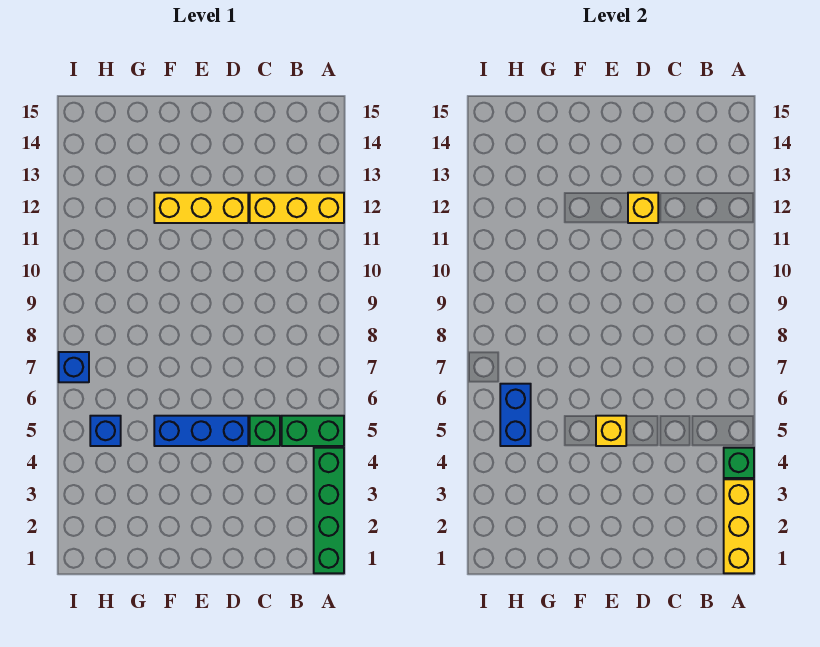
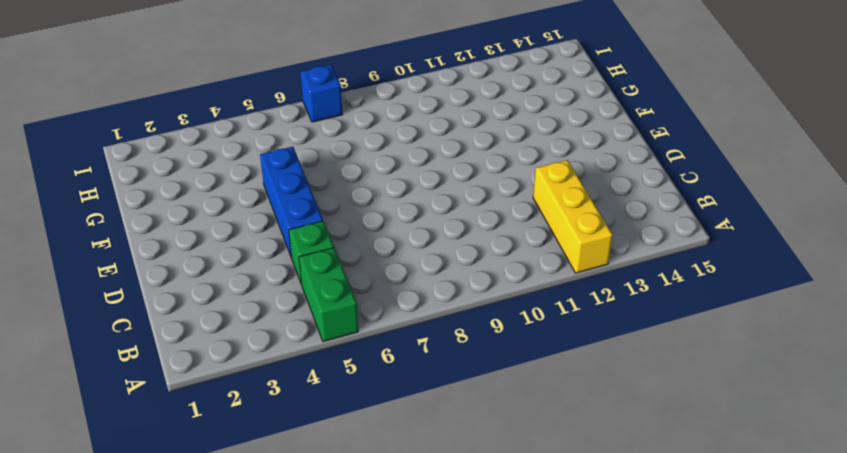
none -> green brick A1:A4 level 1
none -> yellow brick D12:F12 level 1
none -> blue brick H5 level 1

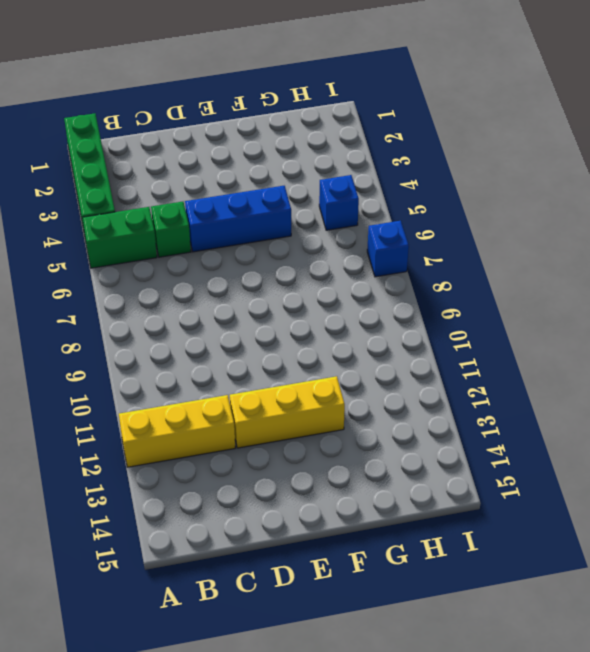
none -> yellow brick A1:A3 level 2
none -> green brick A4 level 2
none -> yellow brick D12 level 2

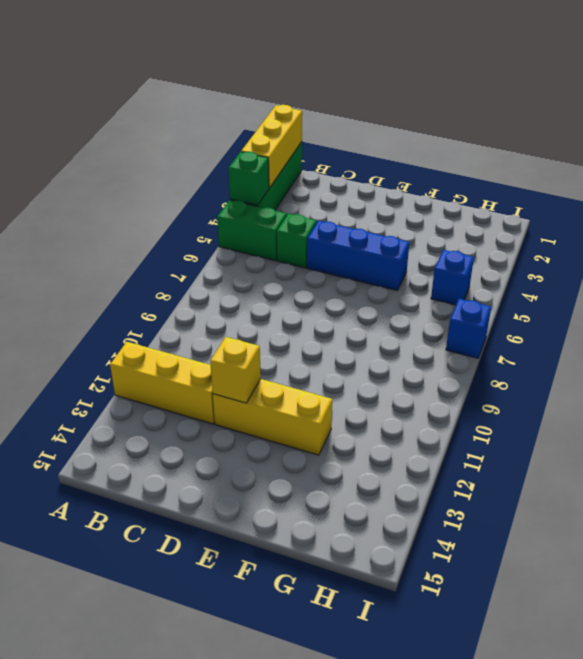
none -> yellow brick E5 level 2
none -> blue brick H5:H6 level 2

